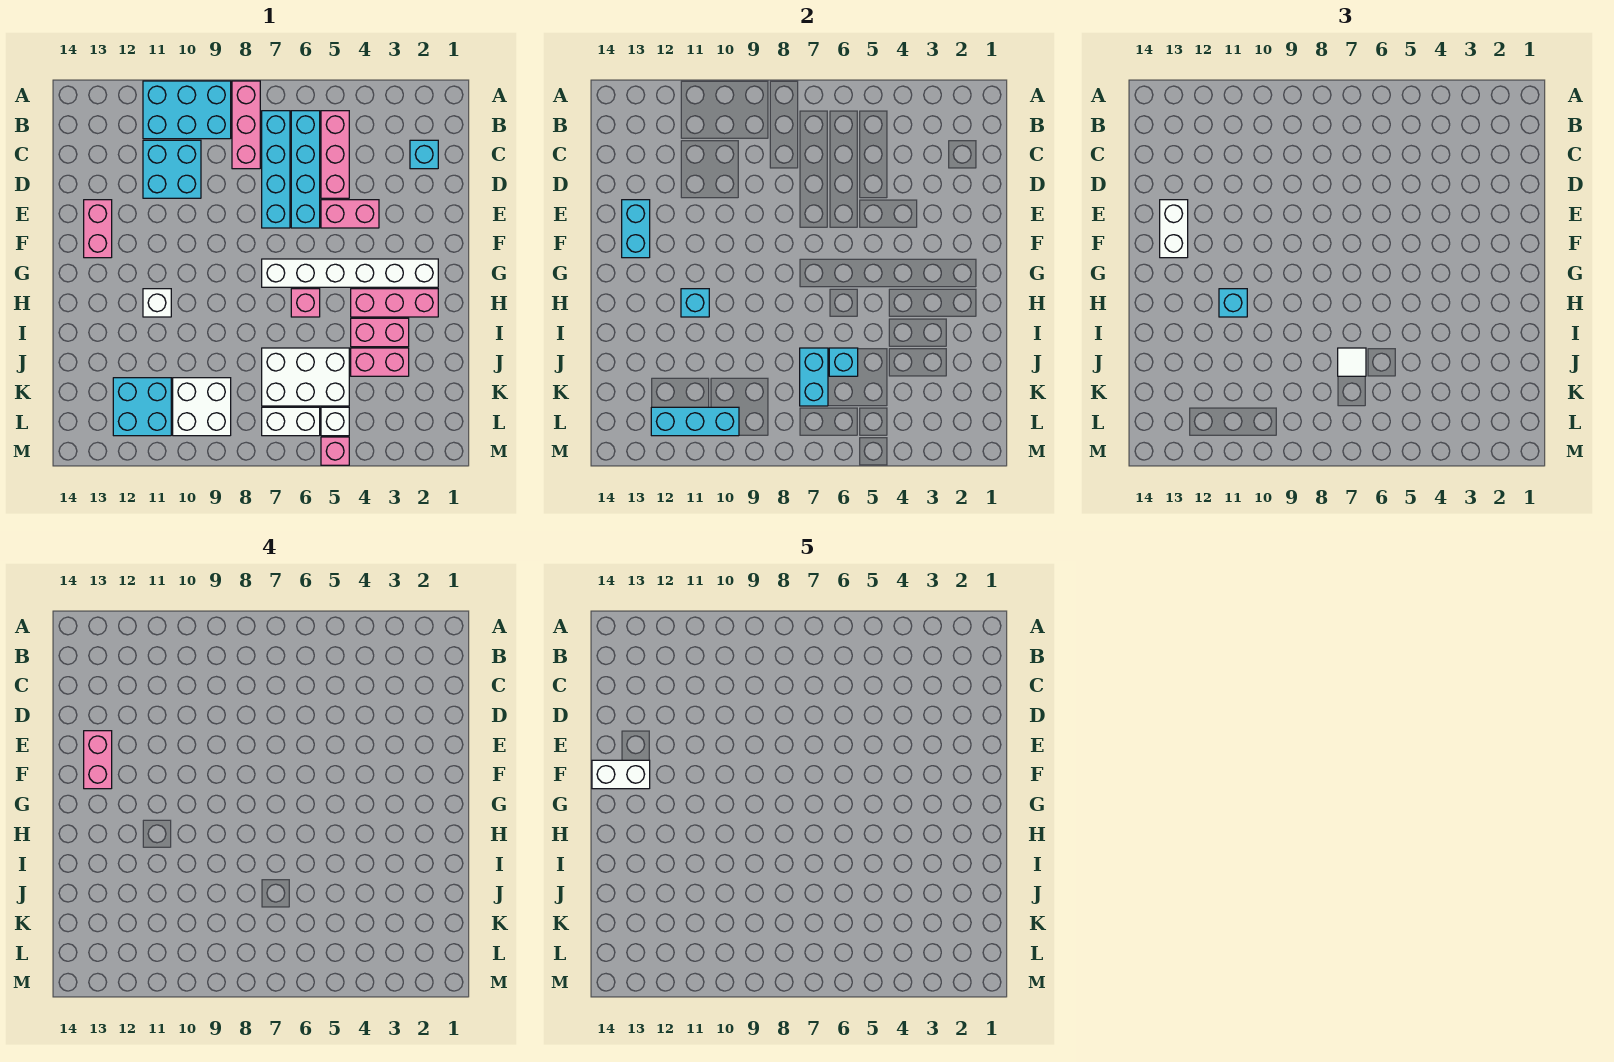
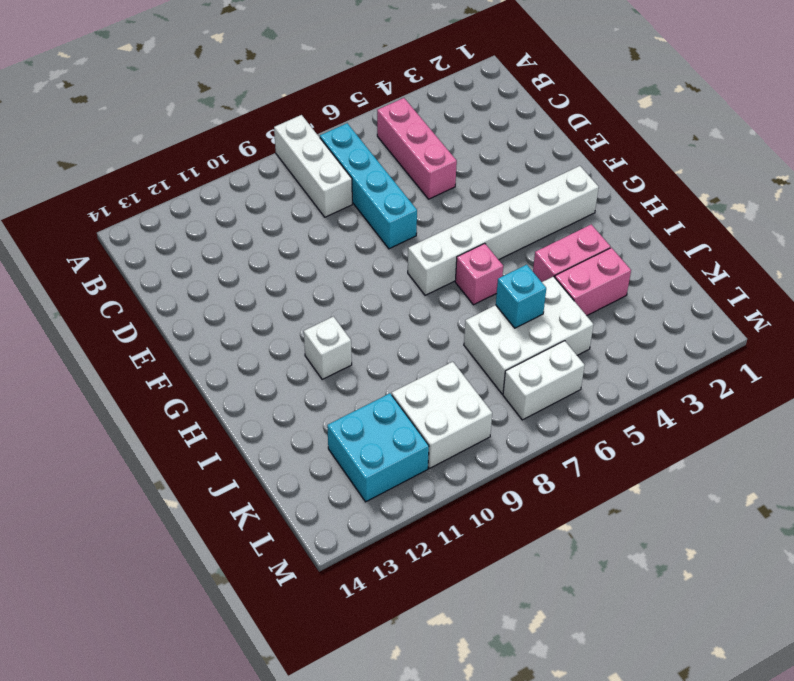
white brick A8:C8 level 1 -> pink brick A8:C8 level 1
none -> cyan brick A9:B11 level 1
none -> cyan brick B6:E6 level 1
none -> cyan brick C2 level 1
none -> cyan brick C10:D11 level 1

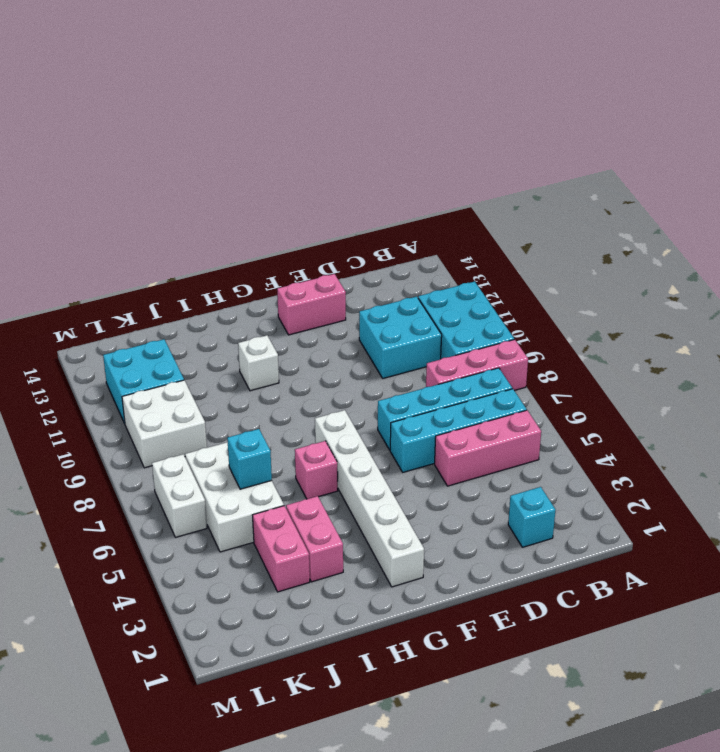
none -> pink brick E4:E5 level 1
none -> pink brick H2:H4 level 1
none -> white brick L5 level 1
none -> pink brick M5 level 1

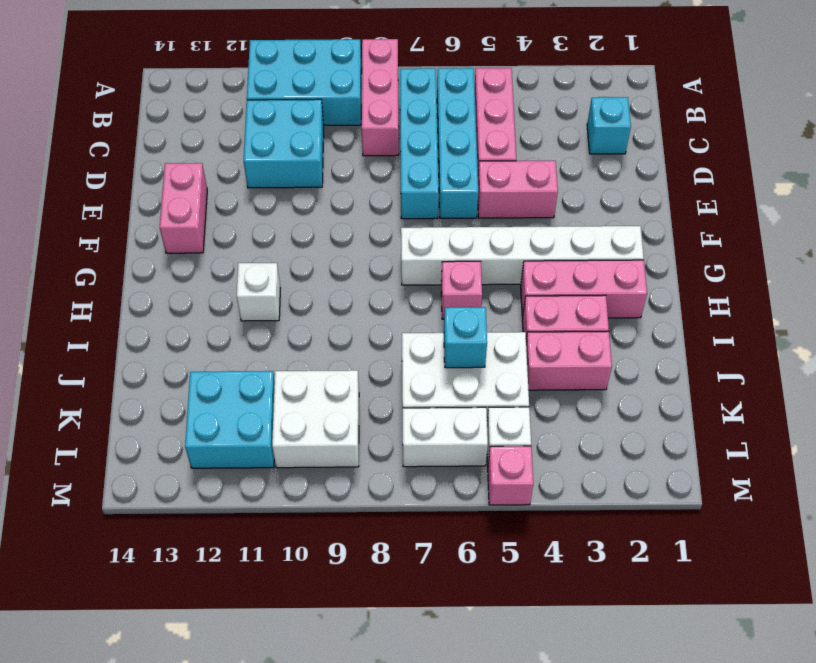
none -> cyan brick E13:F13 level 2
none -> cyan brick H11 level 2
none -> cyan brick J7:K7 level 2
none -> cyan brick L10:L12 level 2

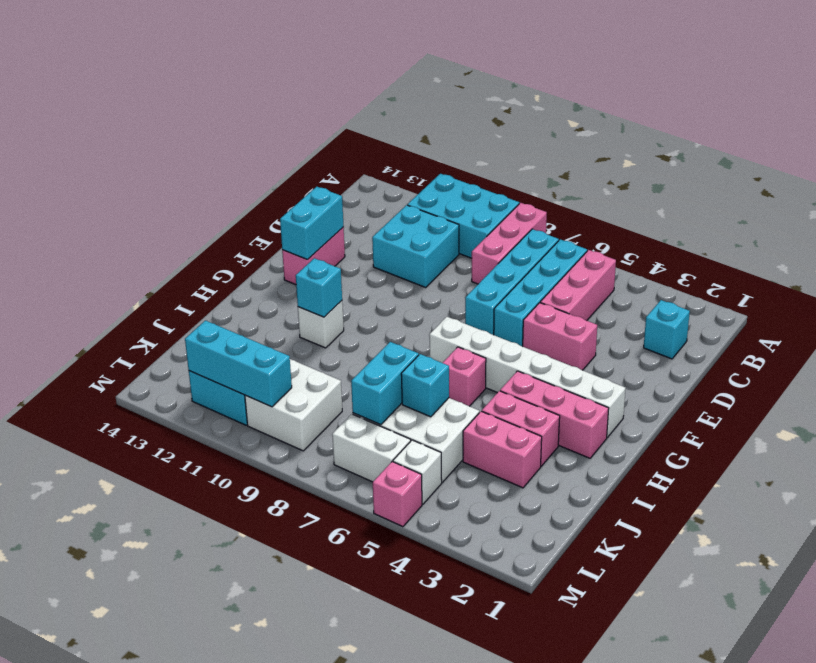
none -> white brick E13:F13 level 3
none -> cyan brick H11 level 3
none -> white tile J7 level 3
none -> pink brick E13:F13 level 4

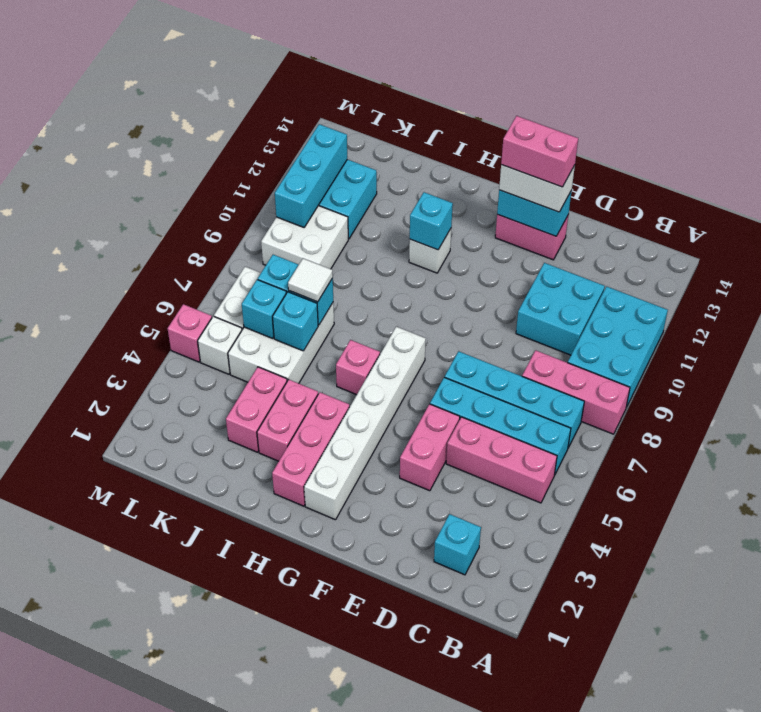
cyan brick K6 level 2 -> cyan brick H11 level 3
none -> white brick F13:F14 level 5

